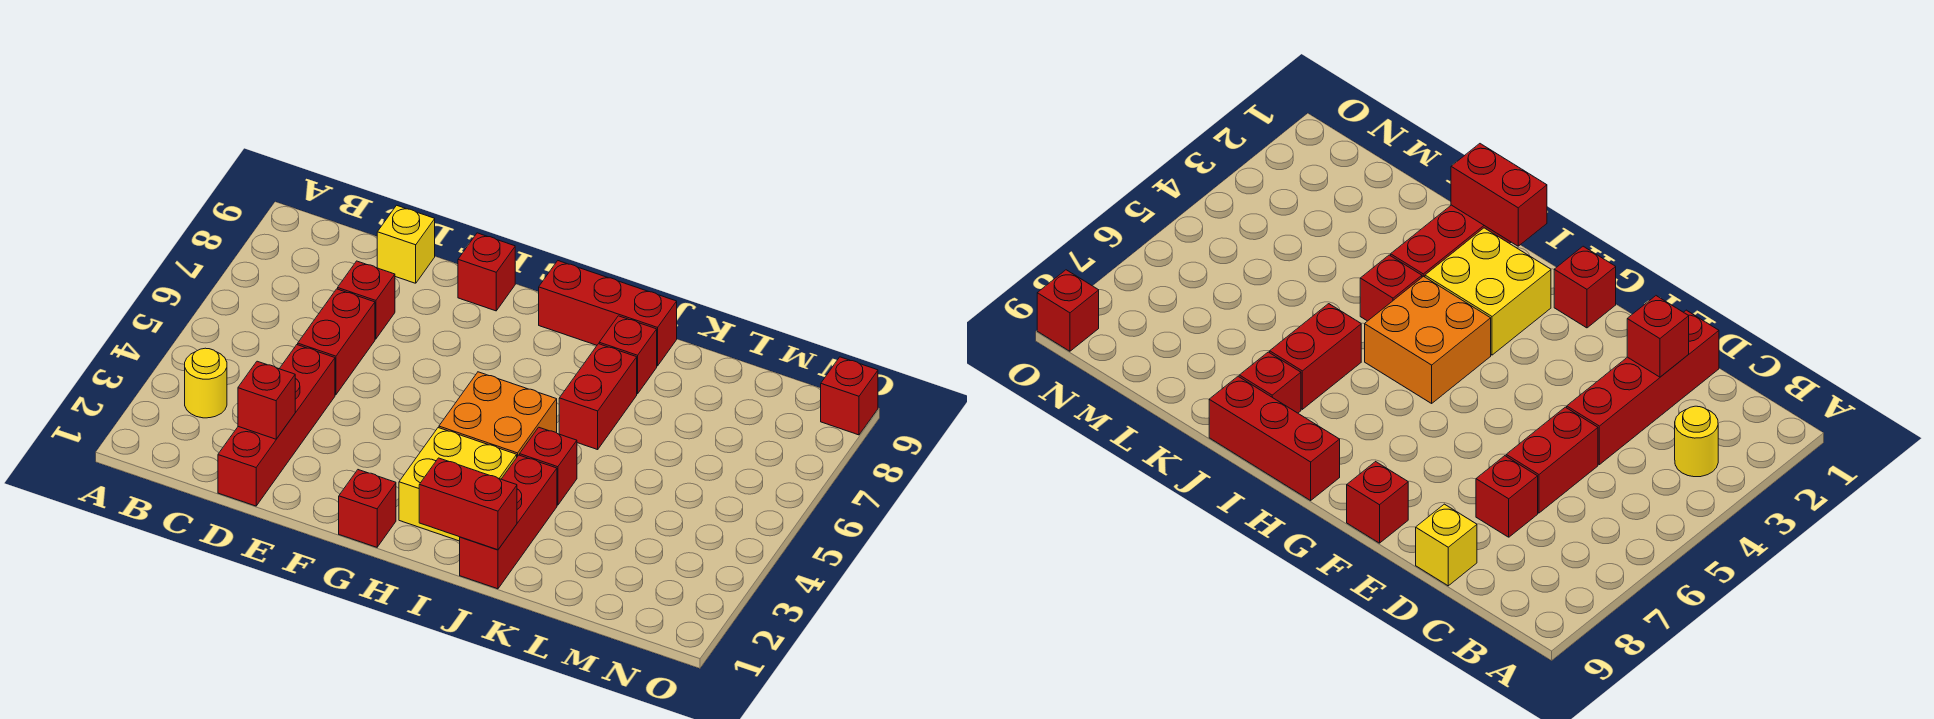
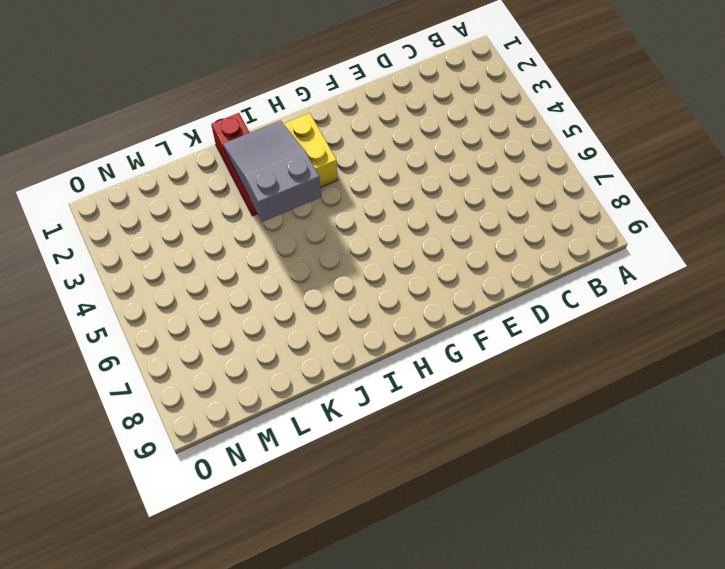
grey slope I2:J4 level 2 top 4 -> none
none -> yellow round brick B3 level 1
none -> red brick D1:D4 level 1
none -> red brick D5:D6 level 1

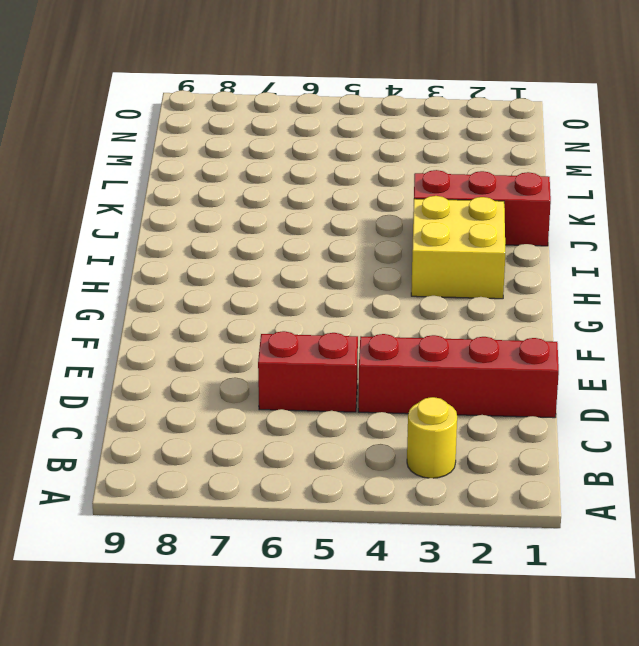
none -> red brick D7 level 1
none -> yellow brick D9 level 1
none -> red brick F9 level 1

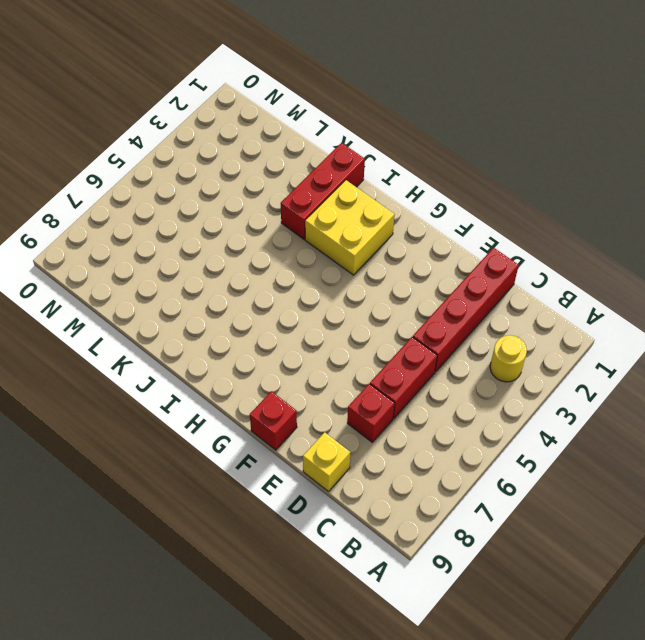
none -> red brick G1 level 1
none -> orange brick H4:I5 level 1
none -> red brick H9:J9 level 1

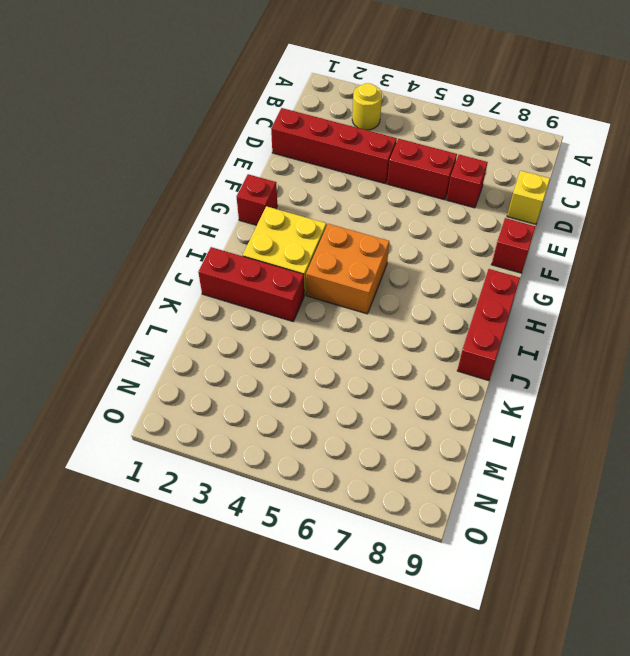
none -> red brick J4 level 1
none -> red brick J6:J7 level 1
none -> red brick J8 level 1

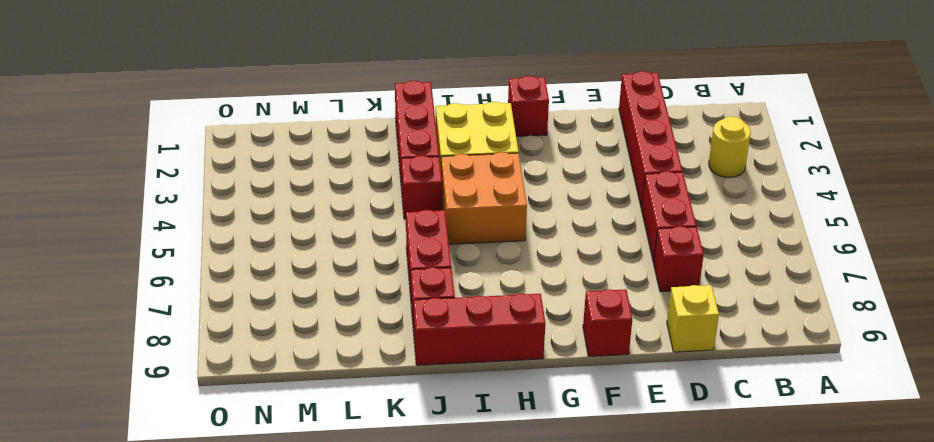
none -> red brick O9 level 1
none -> red brick D2 level 2
none -> red brick I1:J1 level 2

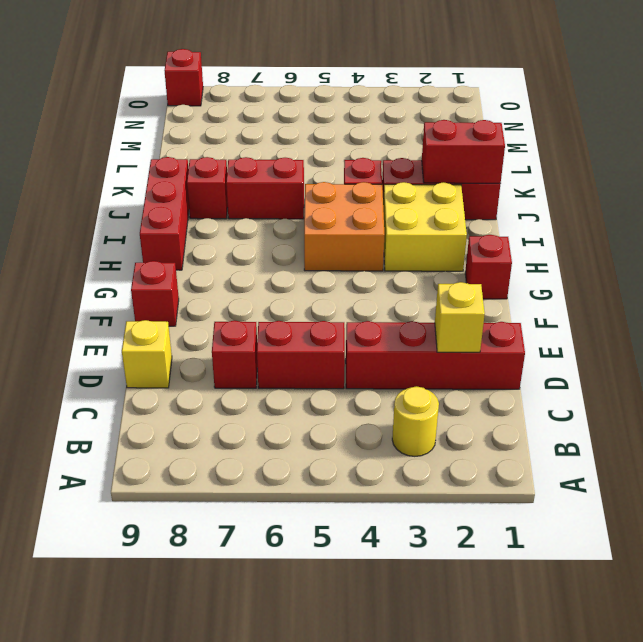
yellow brick D2 level 2 -> red brick D2 level 2
red brick J1:J2 level 2 -> red brick I1:J1 level 2

